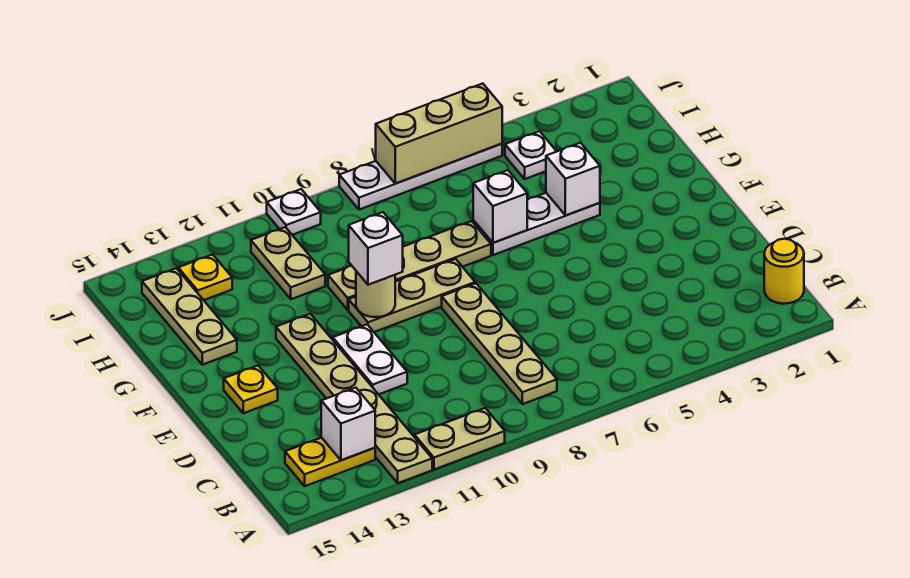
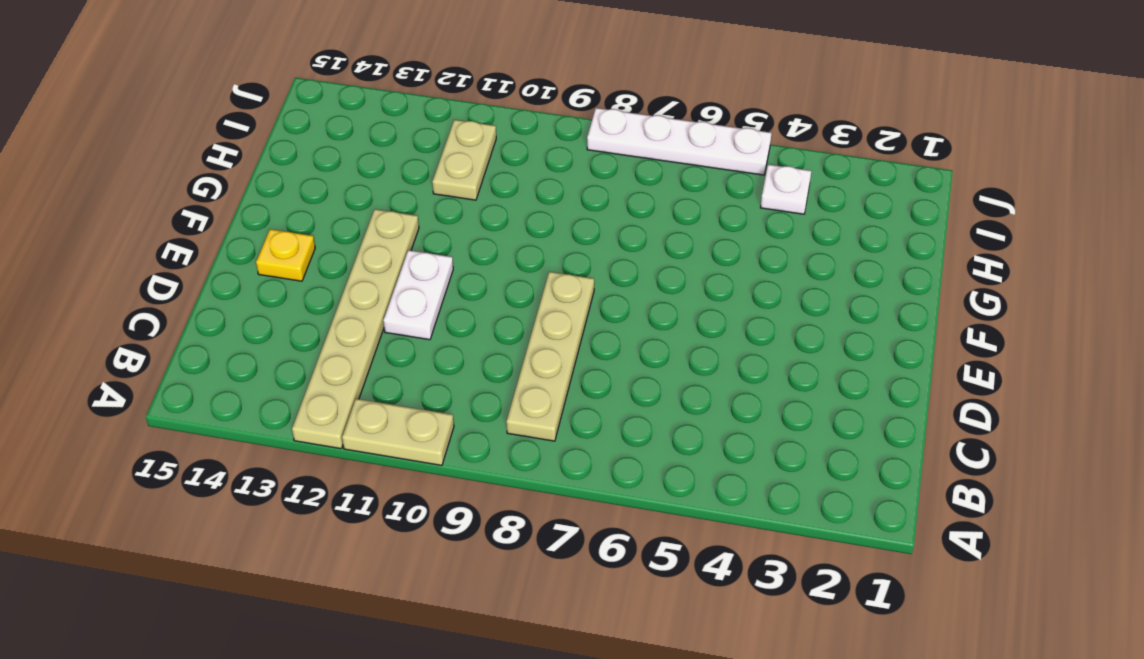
none -> yellow round brick B1 level 1
none -> yellow plate B13:B14 level 1
none -> tan plate F8:F10 level 1

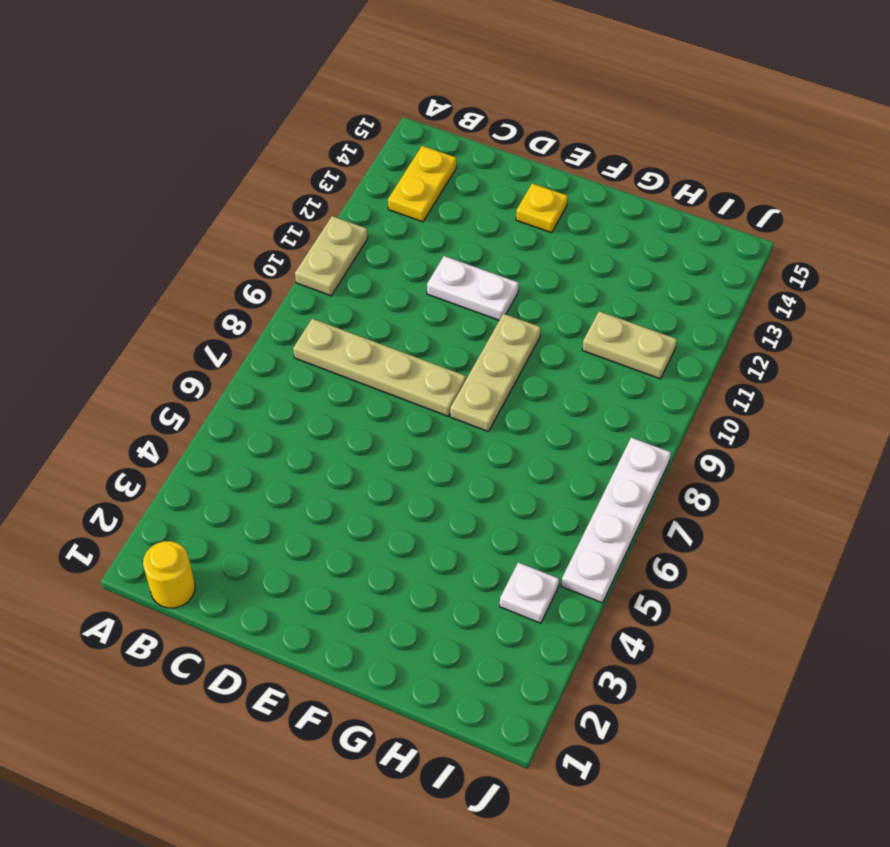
none -> tan plate A12:F12 level 1
none -> white plate G4:G6 level 1
none -> tan plate G7:G10 level 1

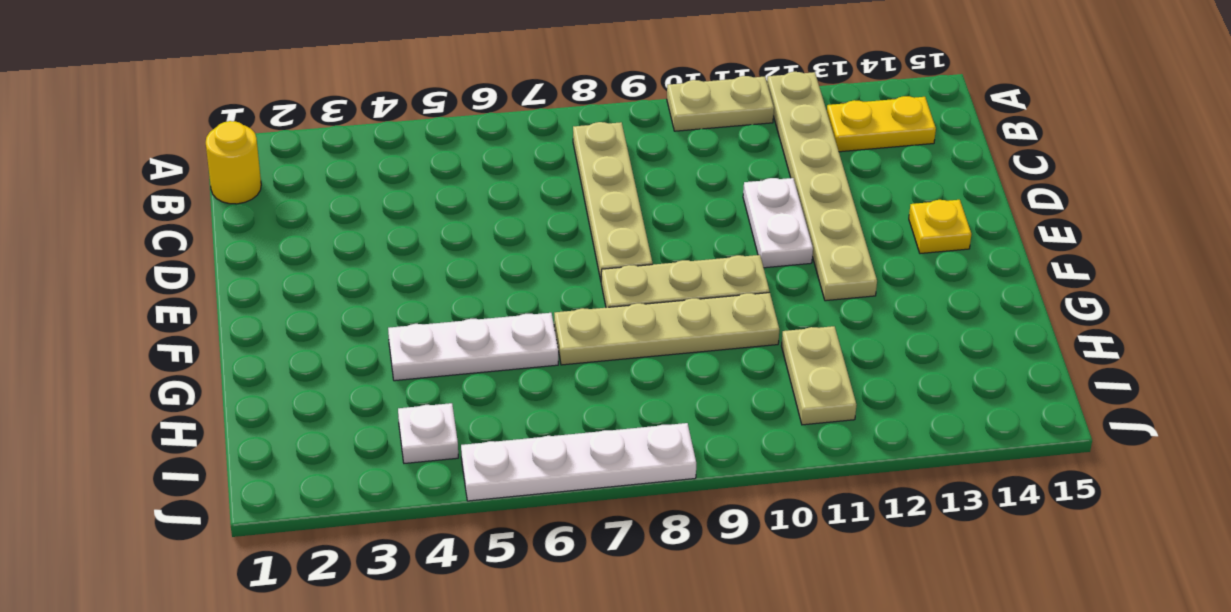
none -> tan plate G14:I14 level 1
none -> yellow plate I13 level 1
none -> white plate J10 level 1

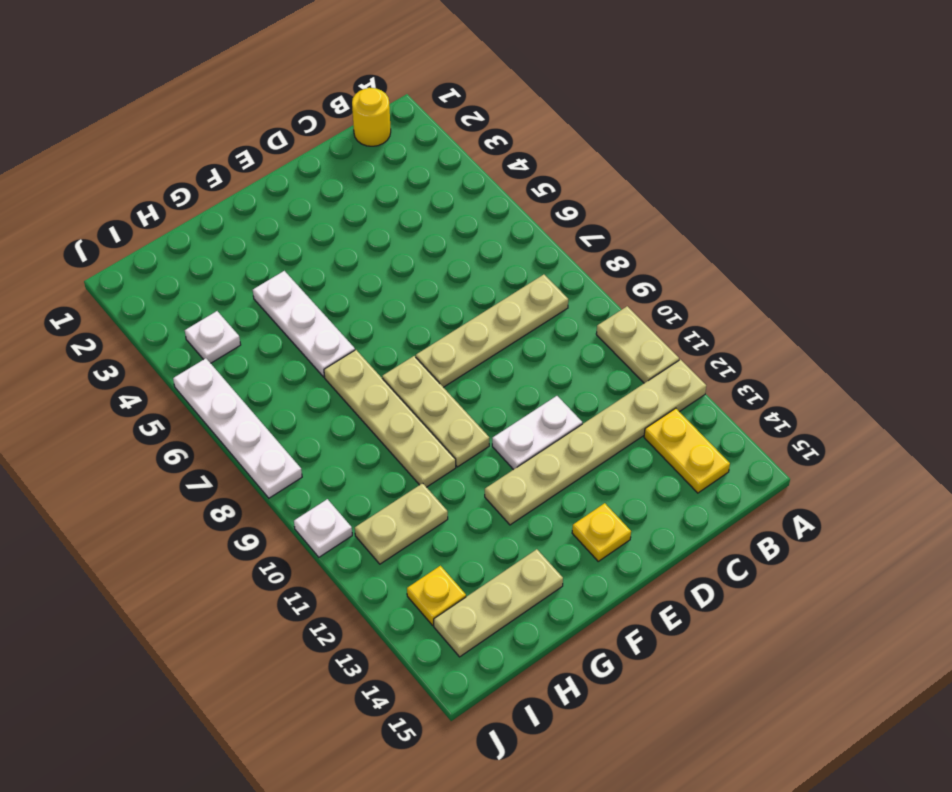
none -> white brick B13 level 2
none -> tan round brick F10 level 2
none -> white brick G4 level 2

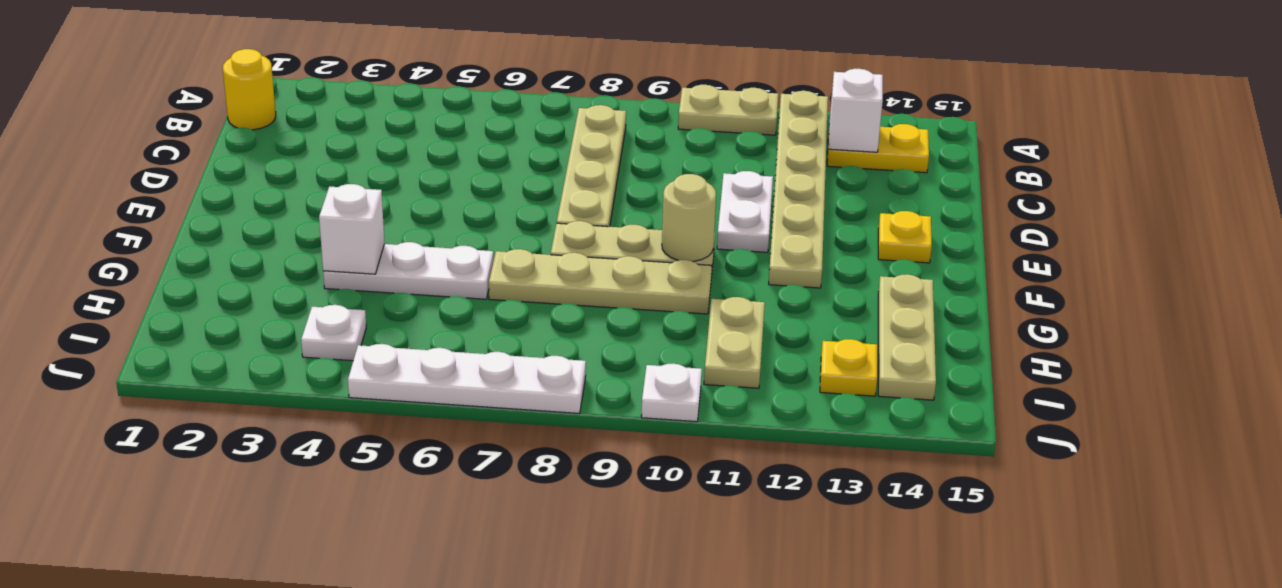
none -> white brick G6 level 2
none -> tan brick J5:J7 level 2
none -> white brick F10 level 3

